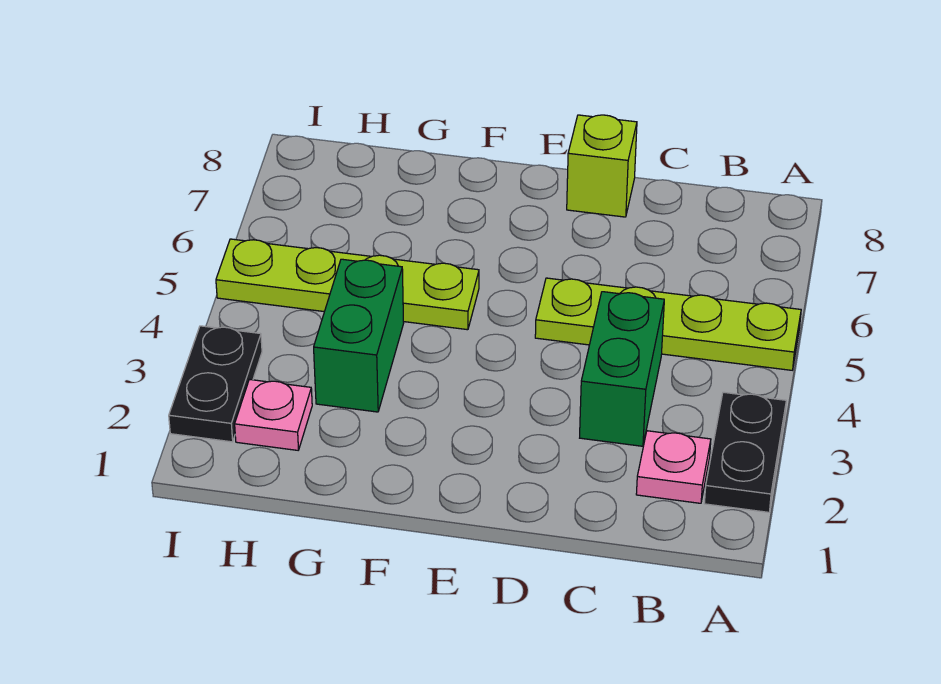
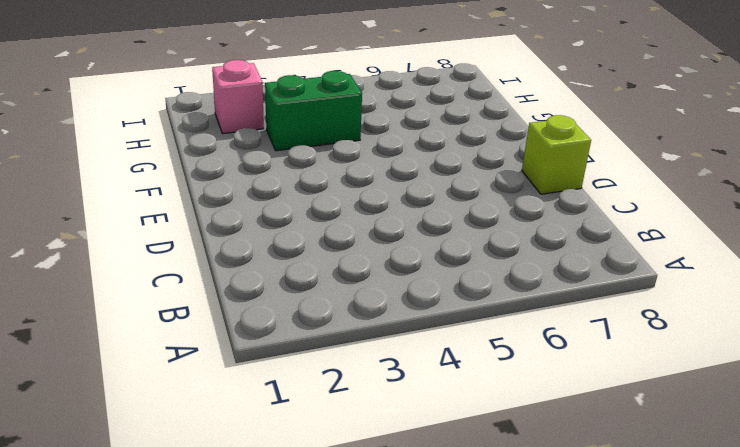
pink brick H2 level 1 -> pink plate H2 level 1
none -> black plate A2:A3 level 1
none -> lime plate A5:D5 level 1

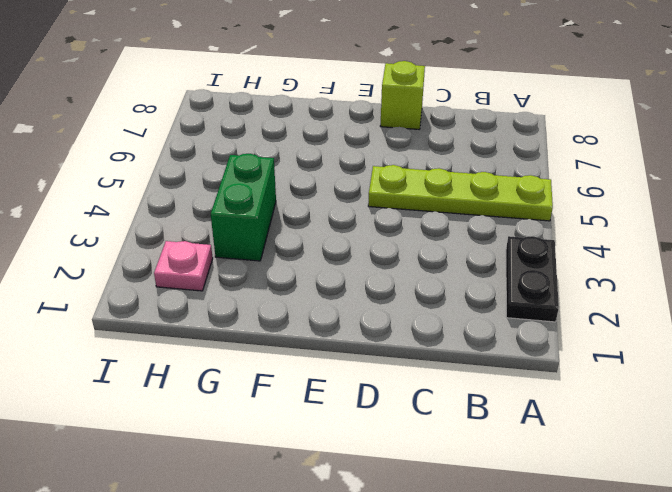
none -> pink plate B2 level 1
none -> green brick C3:C4 level 1

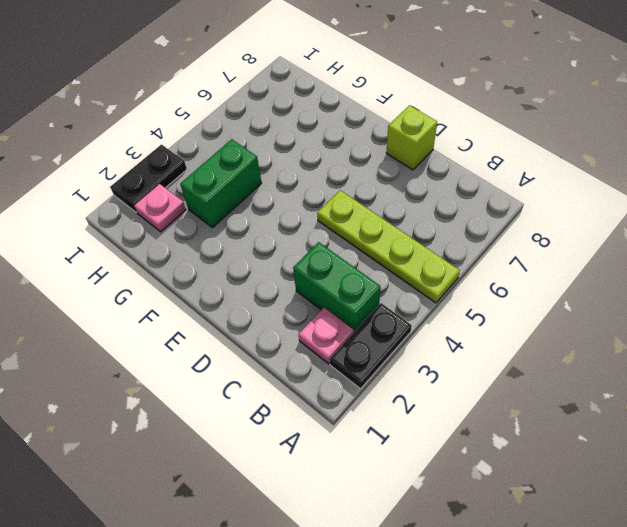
green brick B3:C3 level 1 -> green brick C3:C4 level 1
none -> lime plate F5:I5 level 1

